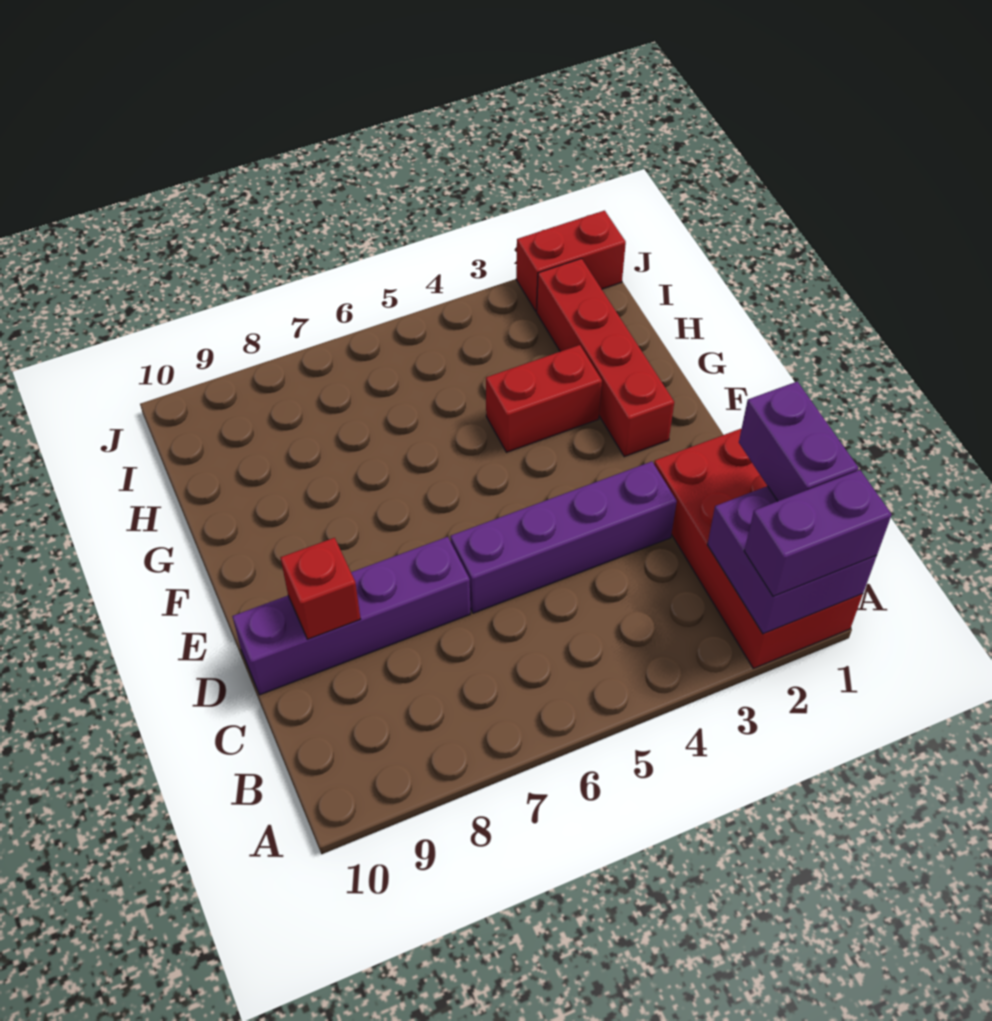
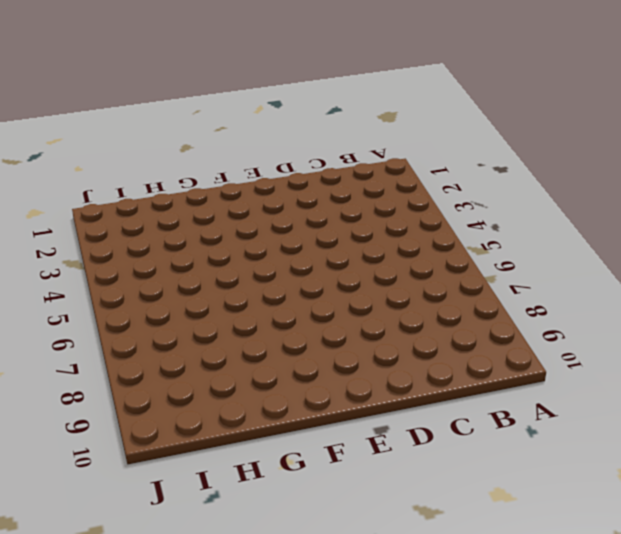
none -> red brick A1:D2 level 1
none -> purple brick D3:D6 level 1

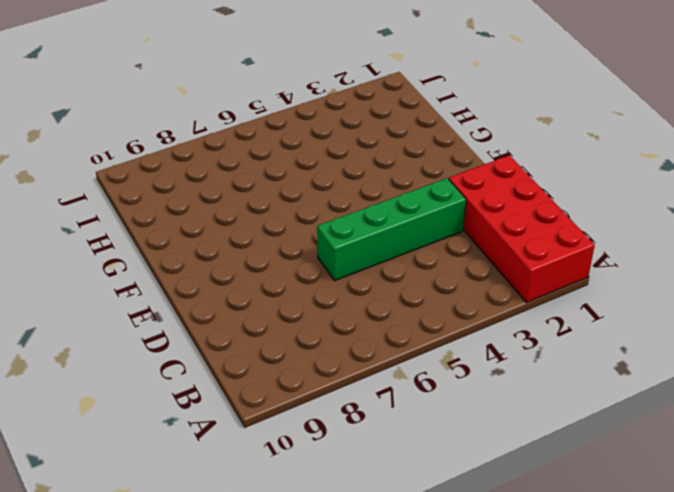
green brick D3:D6 level 1 -> purple brick D3:D6 level 1
none -> purple brick D7:D10 level 1
none -> red brick F2:I2 level 1

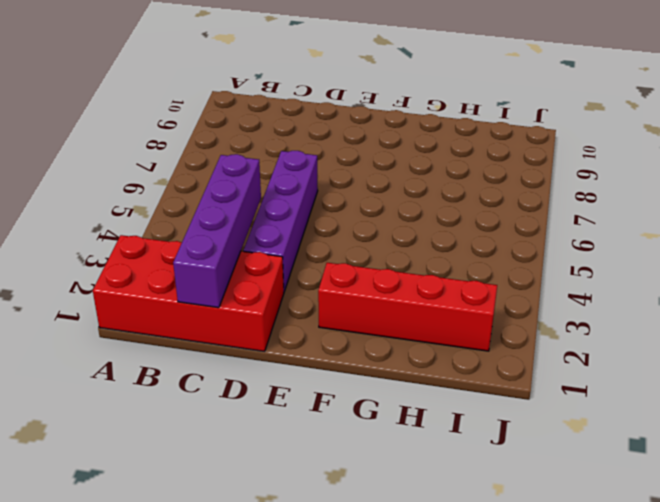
purple brick C1:C4 level 2 -> purple brick D7:D10 level 1
none -> red brick G3:G4 level 1
none -> red brick J1:J2 level 1

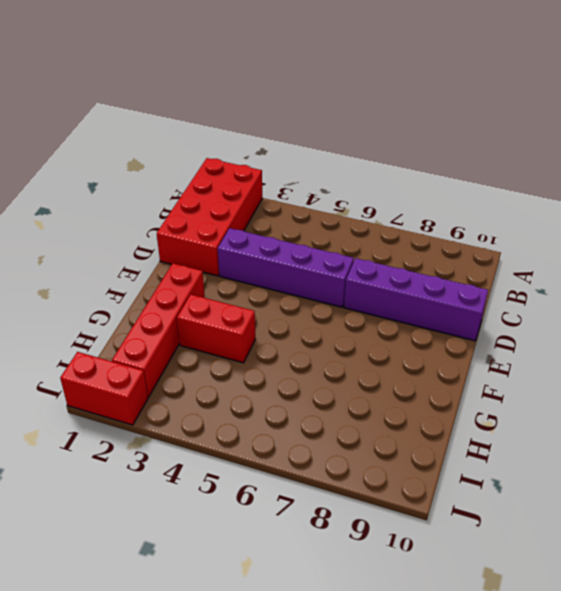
none -> purple brick A1:B2 level 2
none -> red brick D9 level 2

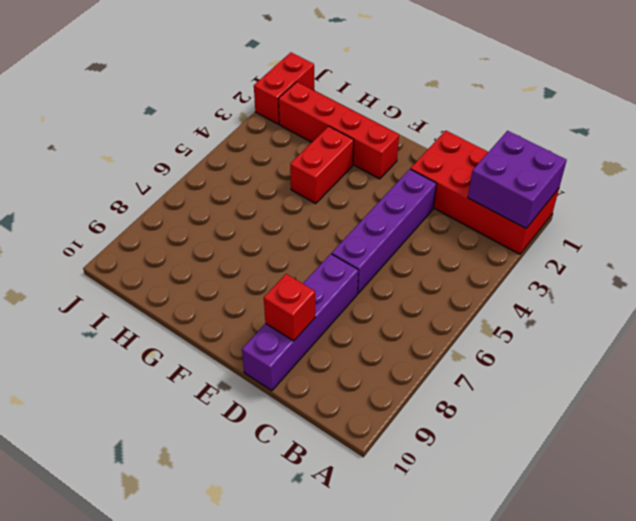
none -> purple brick A1:A2 level 3
none -> purple brick B1:C1 level 3

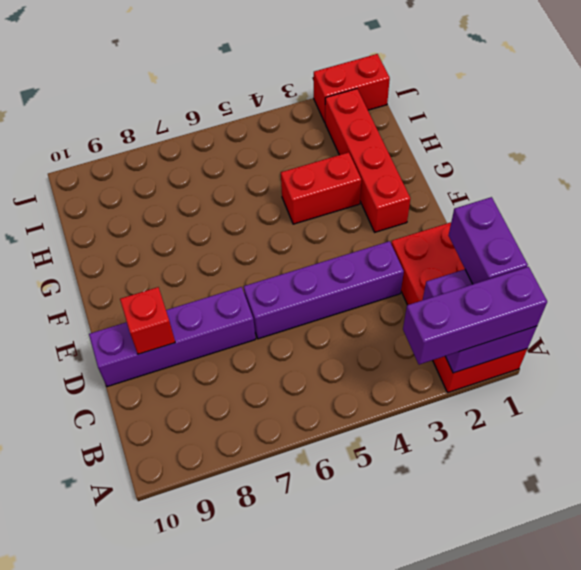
purple brick A1:A3 level 3 -> purple brick A1:A2 level 3

